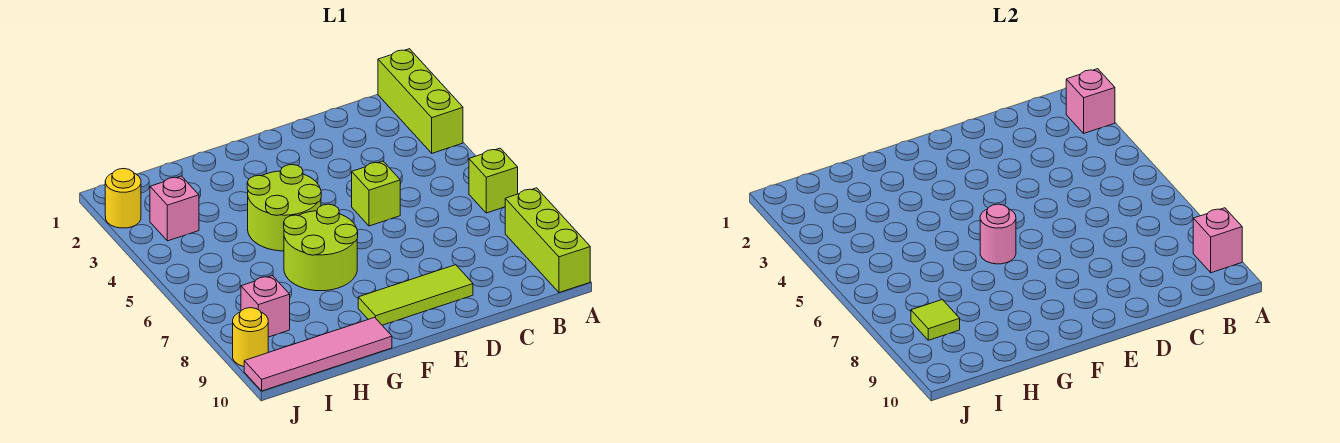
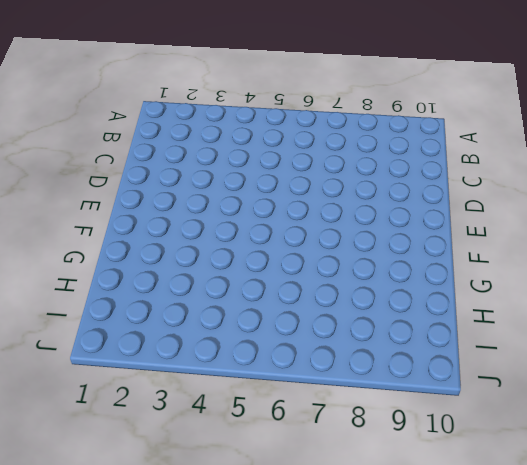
none -> lime brick A1:A3 level 1
none -> lime brick A6 level 1
none -> lime brick A8:A10 level 1

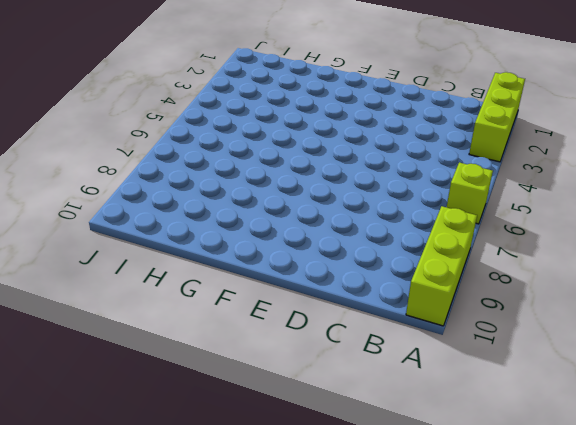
none -> lime brick D5 level 1
none -> lime tile D9:F9 level 1
none -> lime round brick F4:G5 level 1

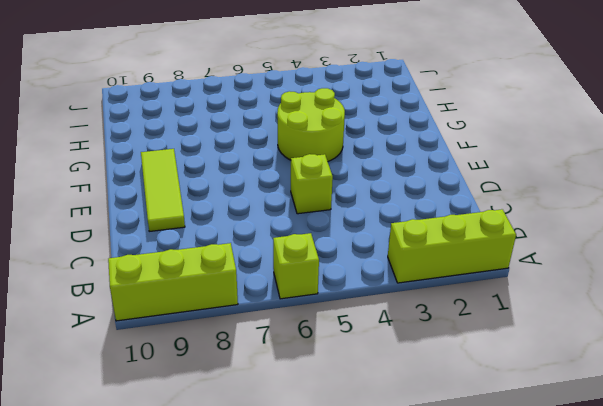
none -> lime round brick F6:G7 level 1
none -> pink tile G10:J10 level 1
none -> pink brick I3 level 1

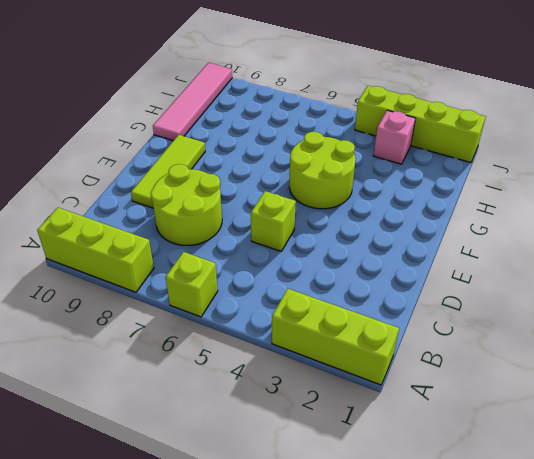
lime round brick C7:D8 level 1 -> lime round brick F6:G7 level 1
lime brick J1:J4 level 1 -> yellow round brick J2 level 1
none -> pink brick I8 level 1
none -> yellow round brick J9 level 1
none -> pink brick A2 level 2

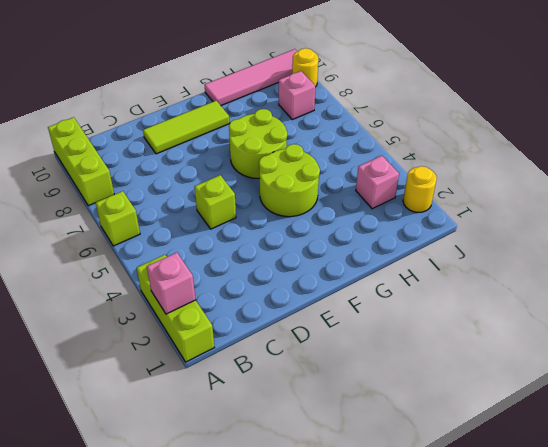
none -> pink brick A9 level 2
none -> pink round brick F6 level 2
none -> lime tile I8 level 2

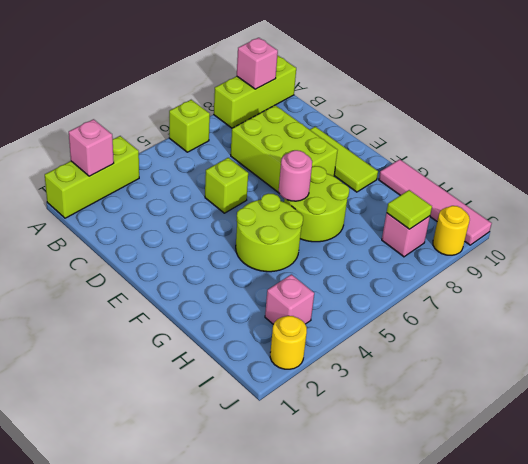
lime brick C7:E8 level 1 -> none

